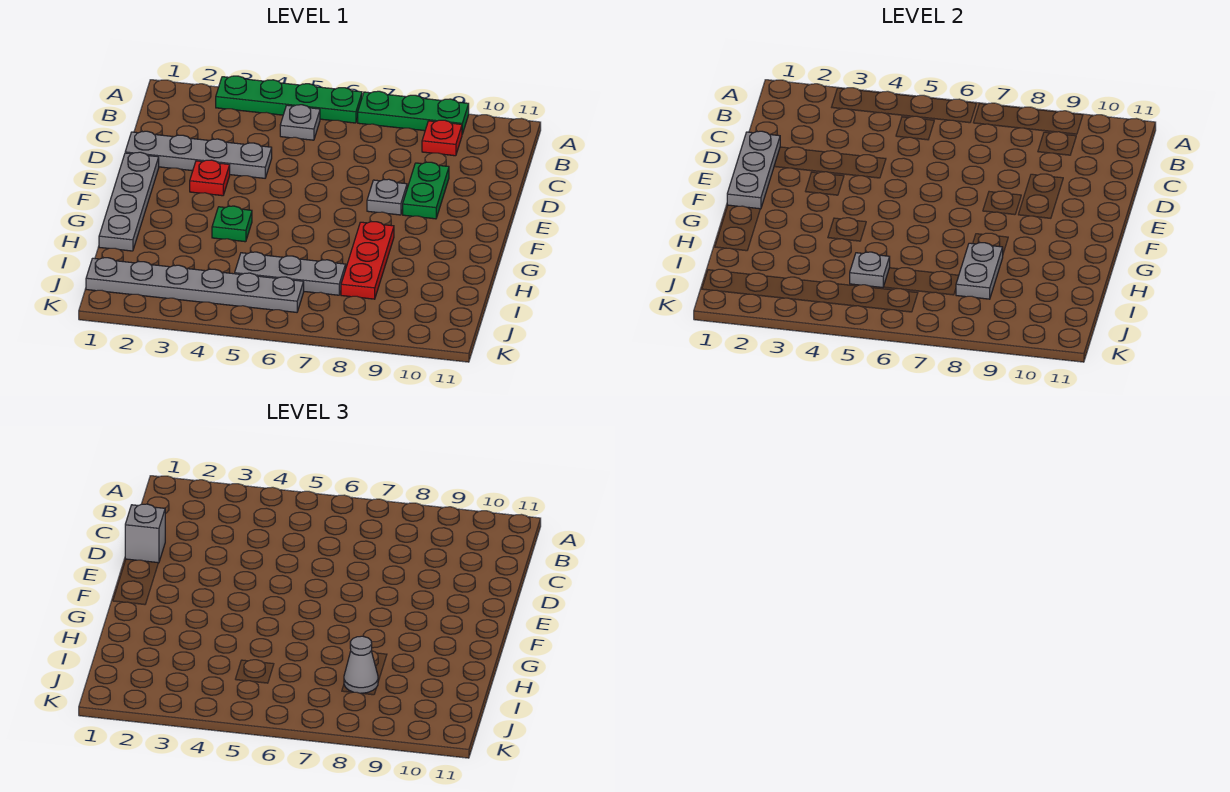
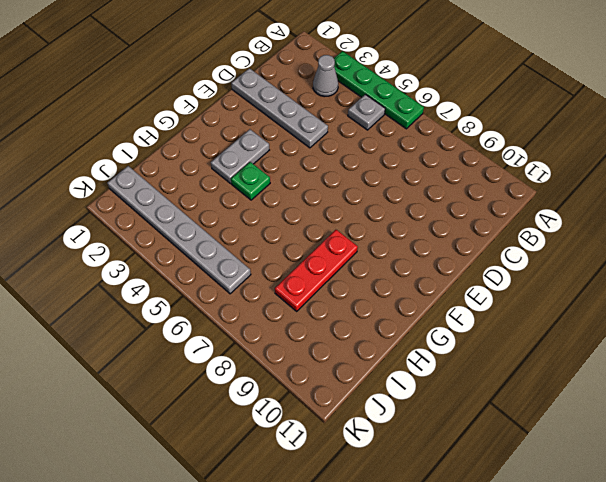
grey cone B3 level 1 -> grey cone I8 level 3
grey plate F3:G3 level 1 -> grey plate H8:I8 level 2
none -> green plate A7:A9 level 1
none -> red plate B9 level 1
none -> green plate D9:E9 level 1

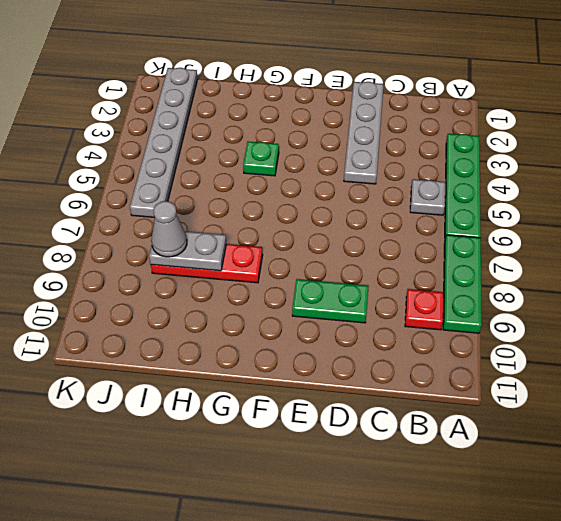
none -> grey plate E1:H1 level 1
none -> red plate E3 level 1
none -> grey plate E8 level 1

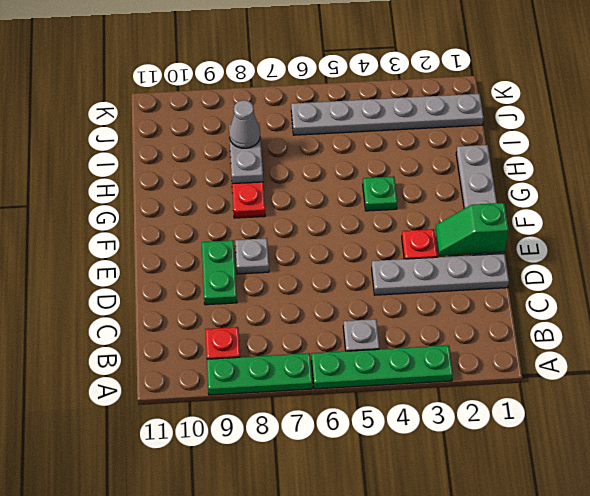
green slope E1:E2 level 2 top 1 -> grey plate D1:F1 level 2
none -> grey plate I5:I7 level 1
none -> grey plate I5 level 2
none -> grey brick D1 level 3

